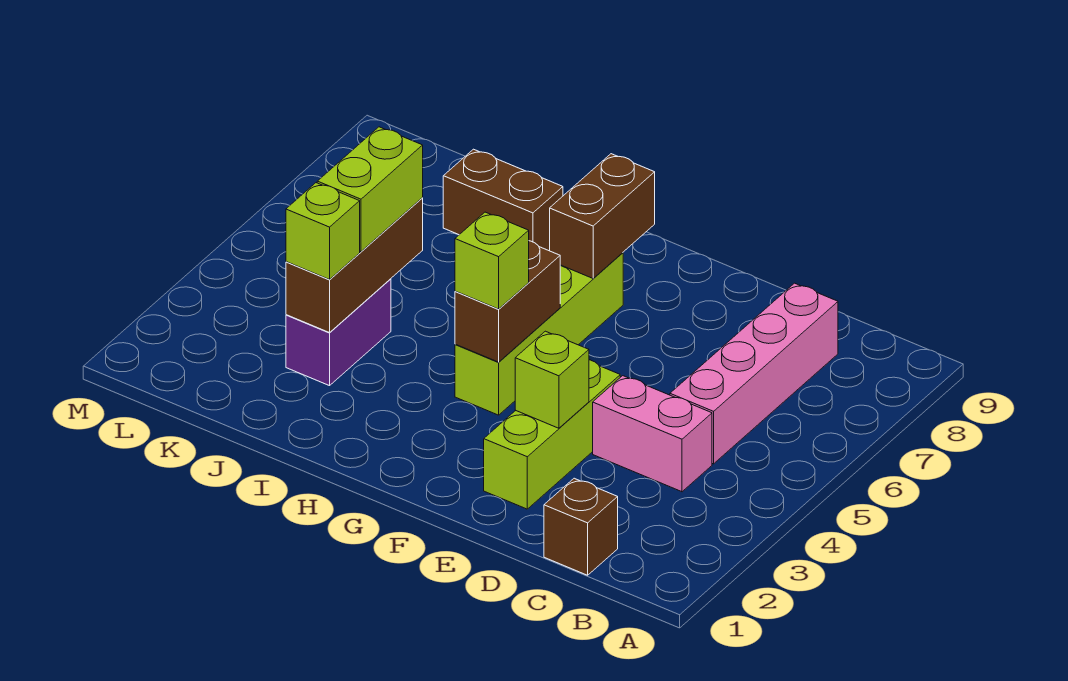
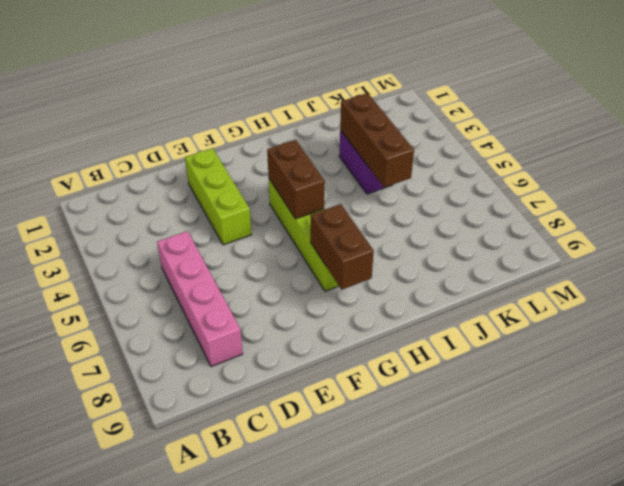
none -> brown brick C1 level 1
none -> pink brick C4:D4 level 1
none -> brown brick I8:J8 level 1

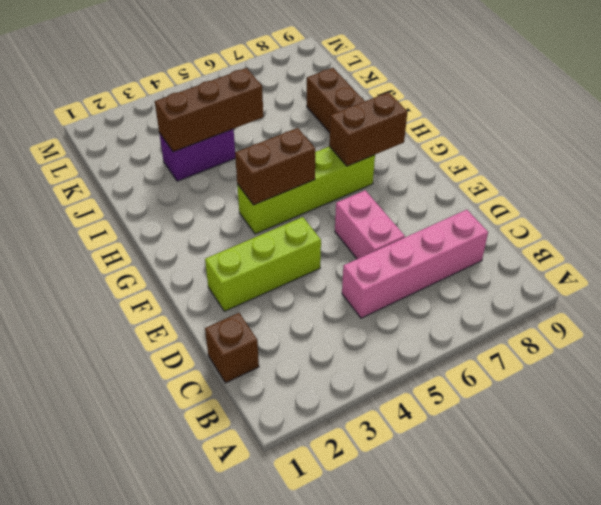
pink brick D6:E6 level 1 -> pink brick C4:D4 level 1
none -> lime brick E3 level 2
none -> lime brick G4 level 3
none -> lime brick J3 level 3

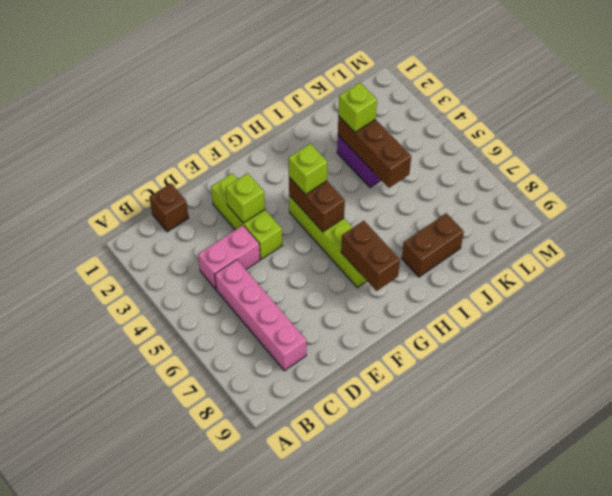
none -> lime brick J4:J5 level 3

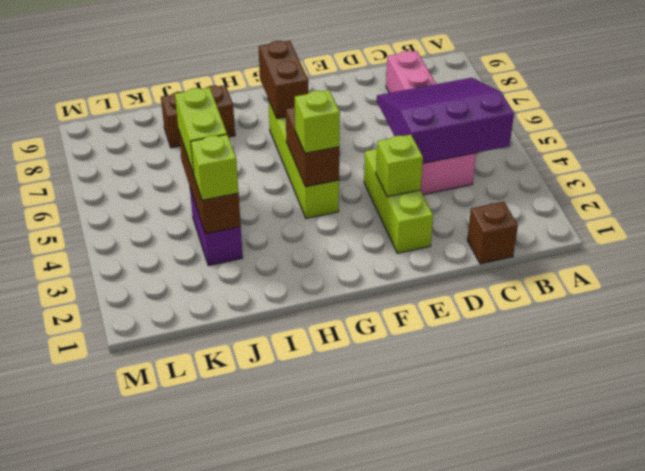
purple slope B4:D6 level 2 top 4 -> none

